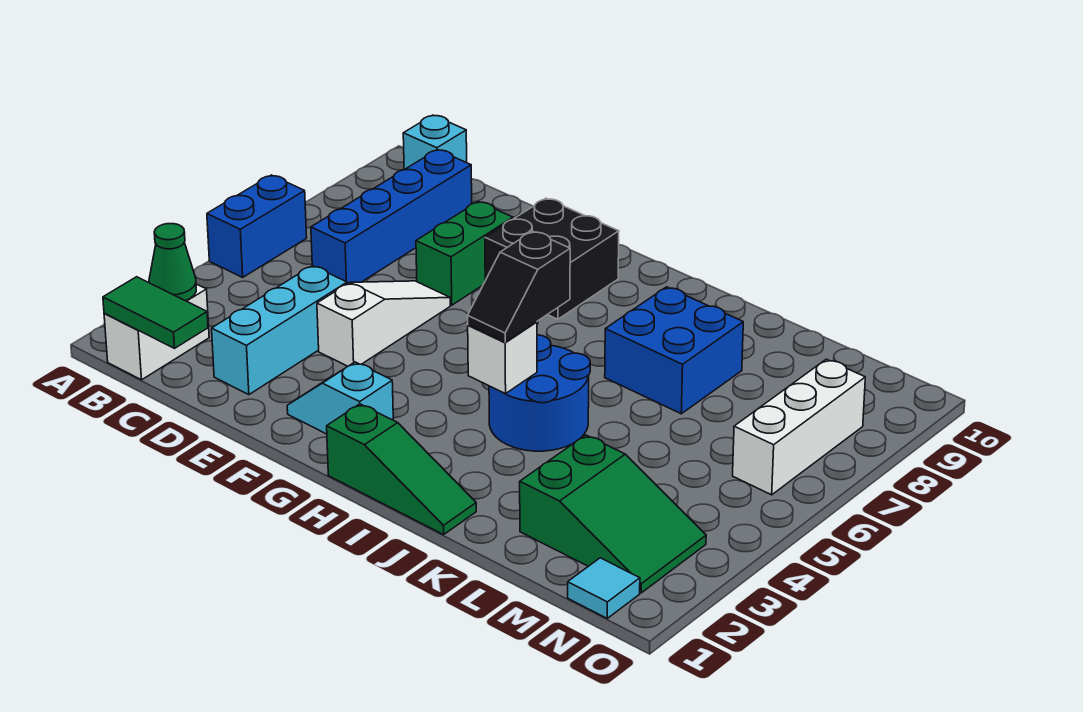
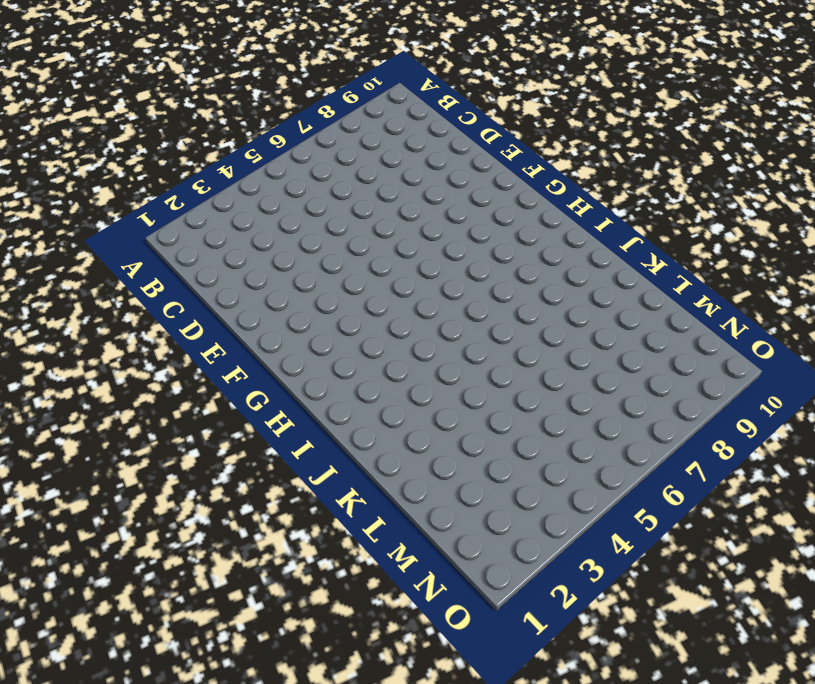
none -> blue brick A5:A6 level 1
none -> white brick B1:B2 level 1
none -> cyan brick B10 level 1

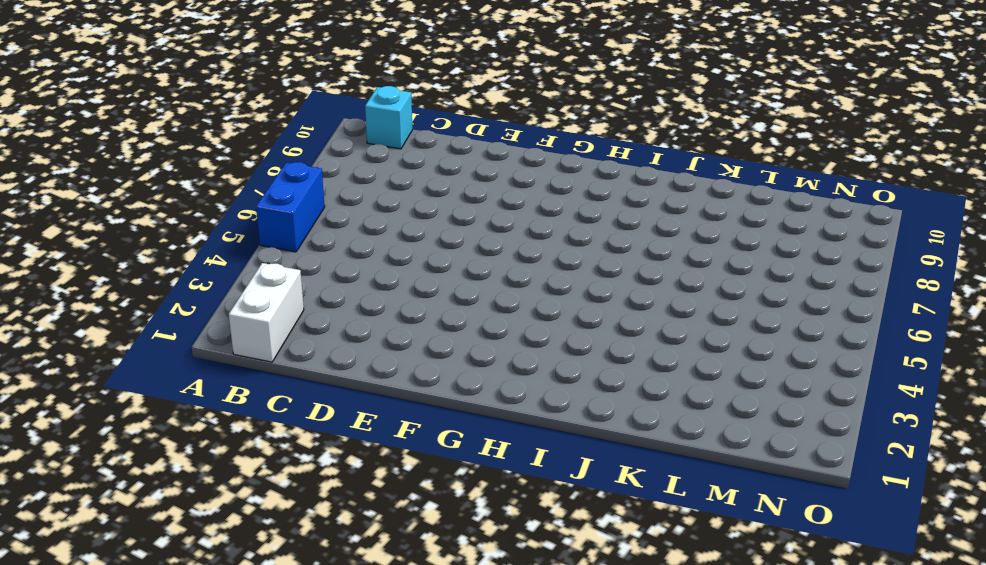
none -> blue brick C6:C9 level 1
none -> cyan brick D2:D4 level 1
none -> white slope E4:E6 level 1 top 4

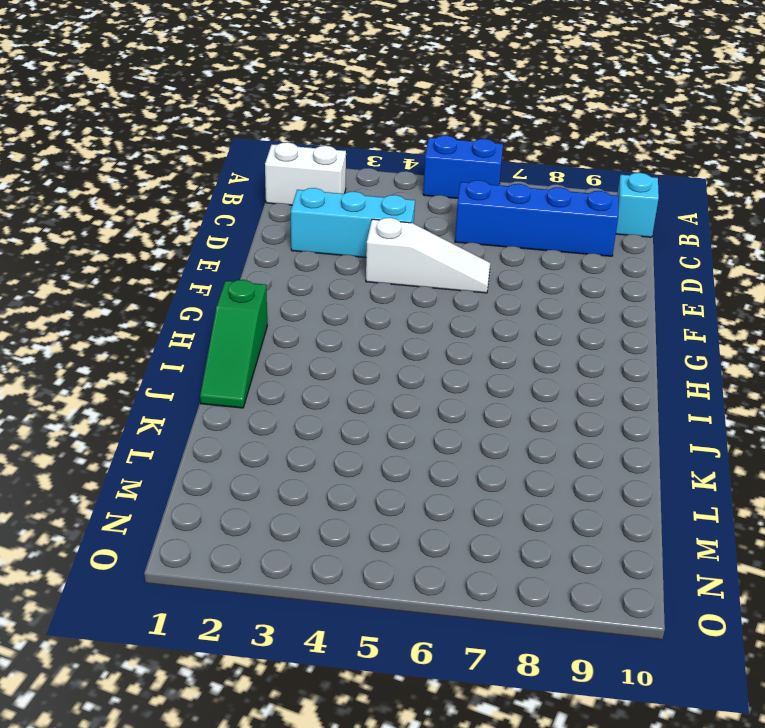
none -> green brick E7:E8 level 1
none -> cyan slope F2:G2 level 1 top G
none -> black brick F8:G9 level 1

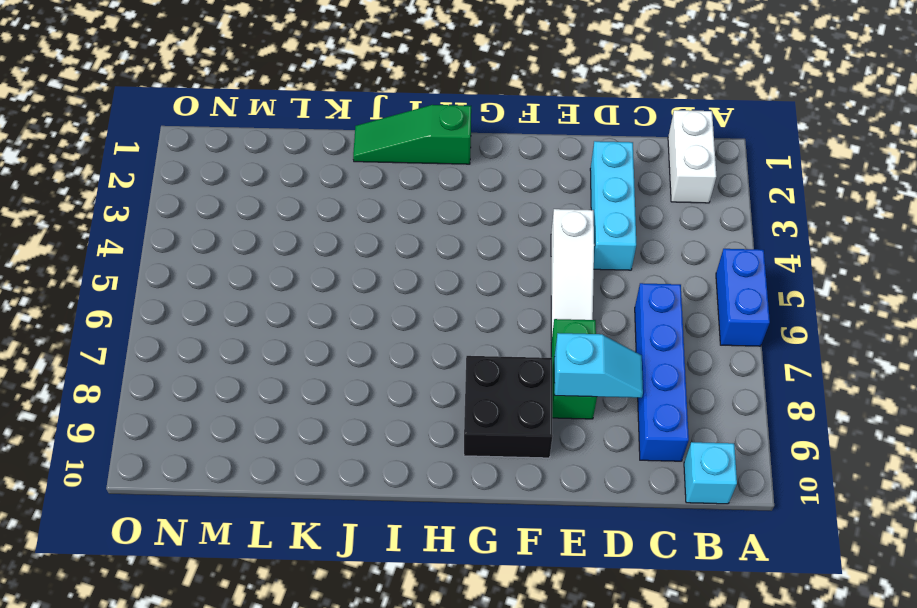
cyan slope D8:E8 level 2 top E -> cyan slope F2:G2 level 1 top G
none -> blue round brick I4:J5 level 1
none -> blue brick J7:K8 level 1
none -> green slope L2:N3 level 1 top L

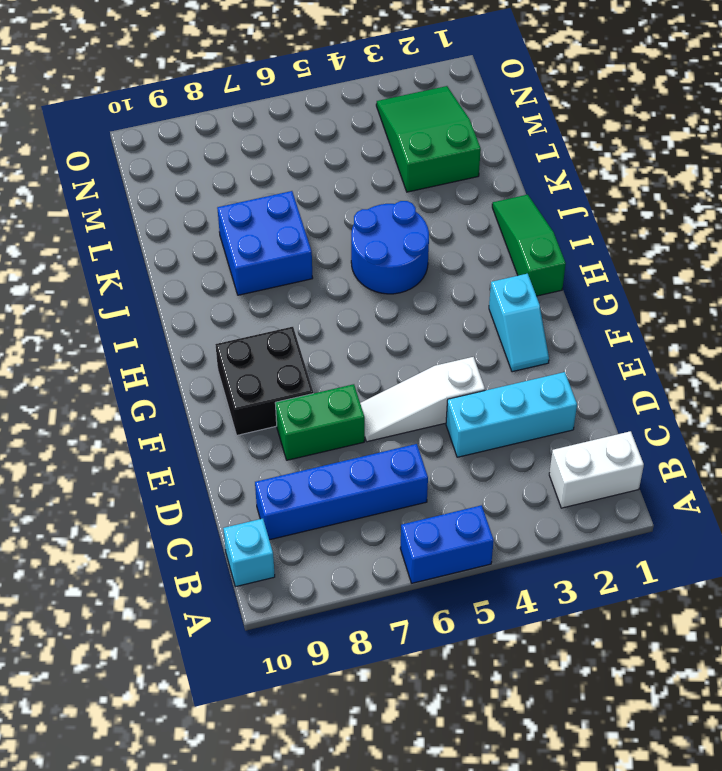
none -> cyan tile N1 level 1
none -> white brick N6:N8 level 1
none -> green tile B1:C1 level 2

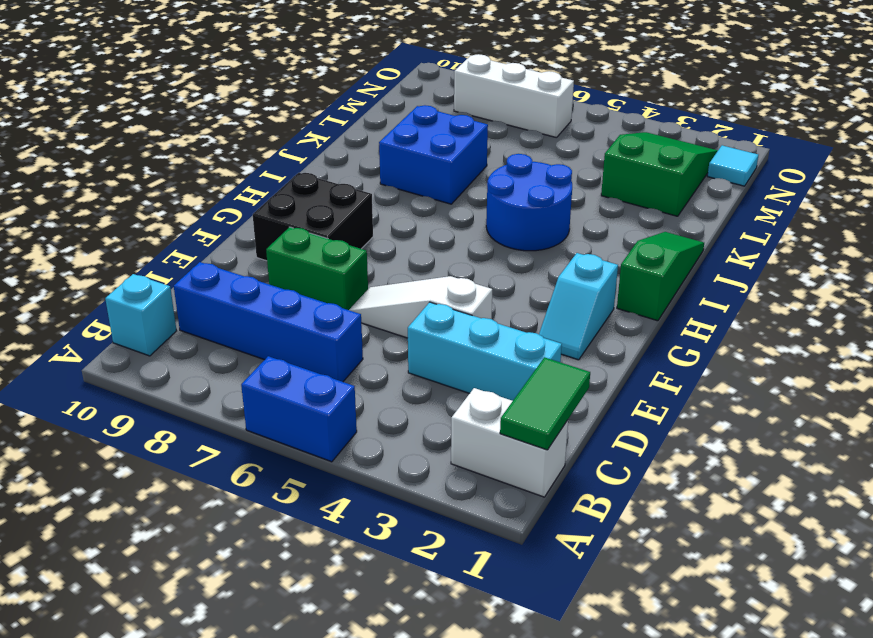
none -> green cone B2 level 2
none -> white brick I4 level 2
none -> black slope I4:I5 level 3 top 5

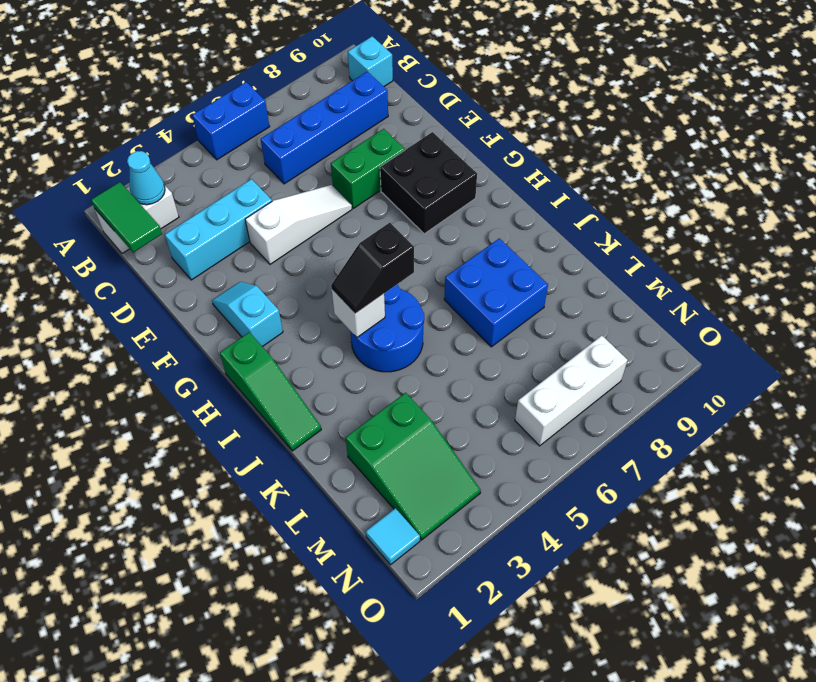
cyan cone B2 level 2 -> green cone B2 level 2

